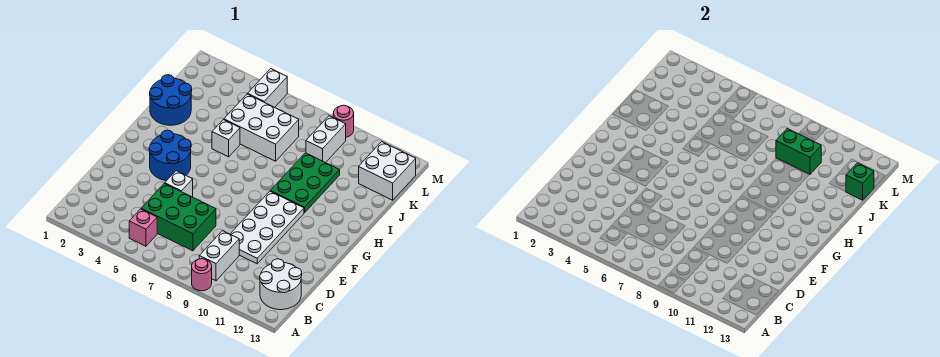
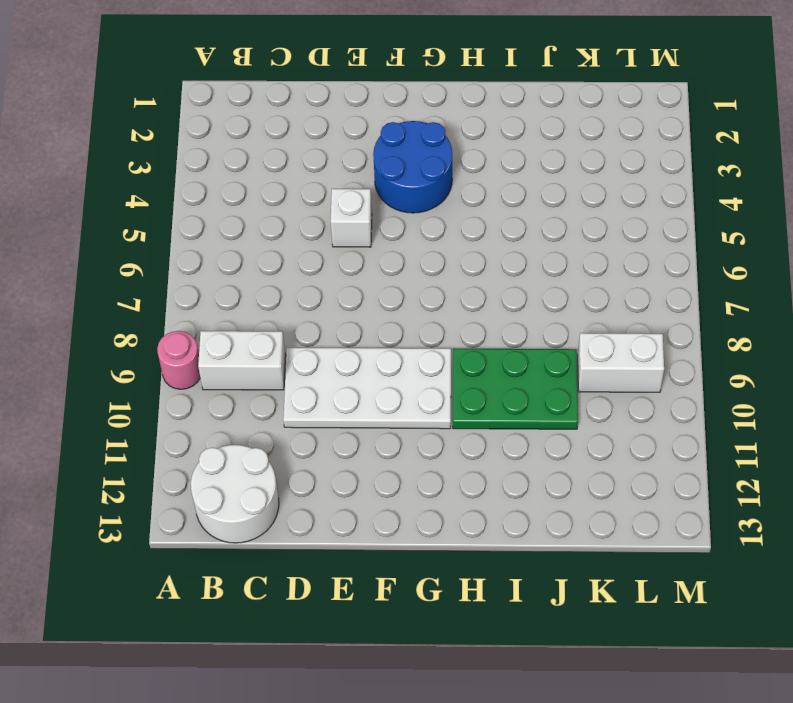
none -> pink brick B5 level 1
none -> green brick C5:D7 level 1
none -> blue round brick I1:J2 level 1

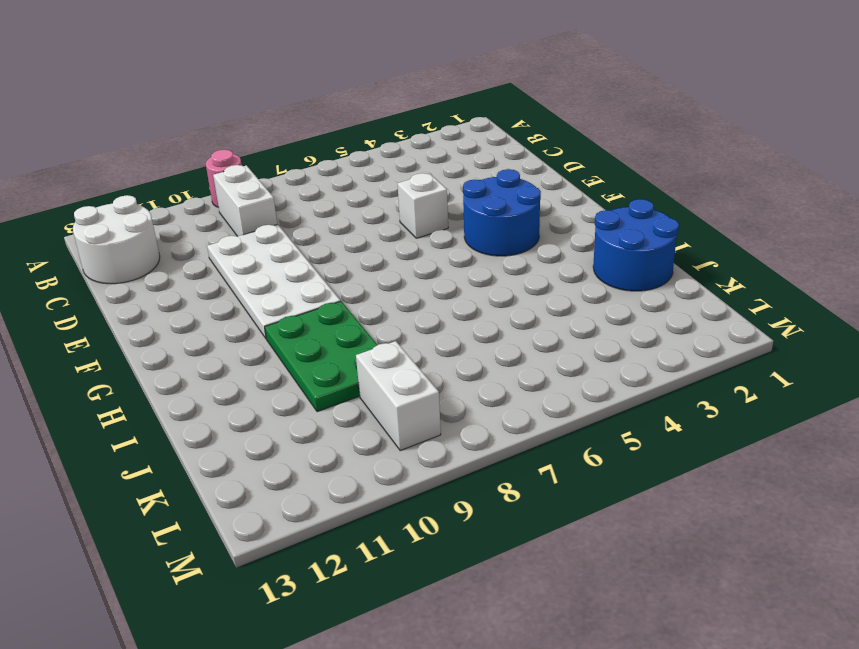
none -> pink brick B5 level 1
none -> green brick C5:D7 level 1
none -> white brick I5 level 1

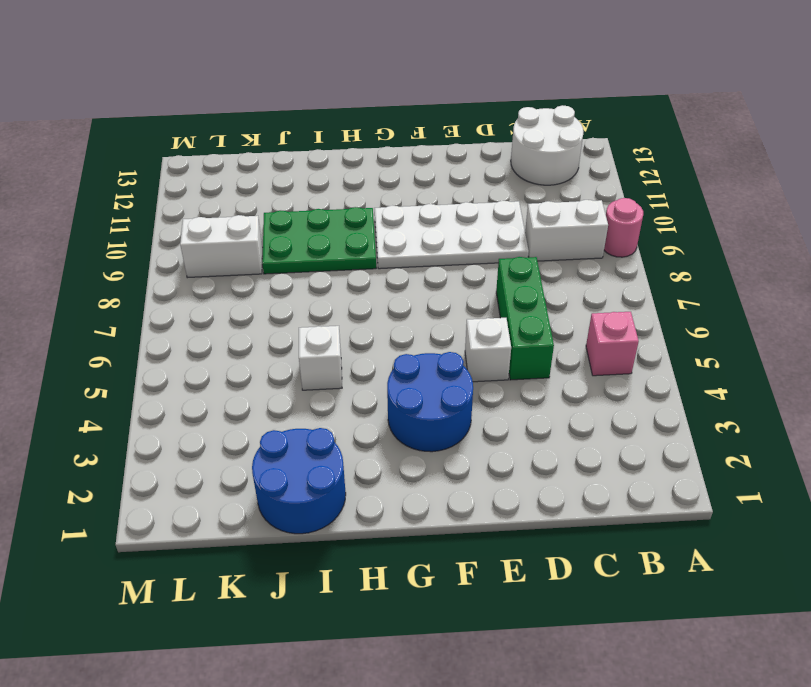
green brick D5:D7 level 1 -> green brick C5:D7 level 1
none -> white brick J5:K7 level 1
none -> white brick K12:L13 level 1
none -> white brick L5:M5 level 1

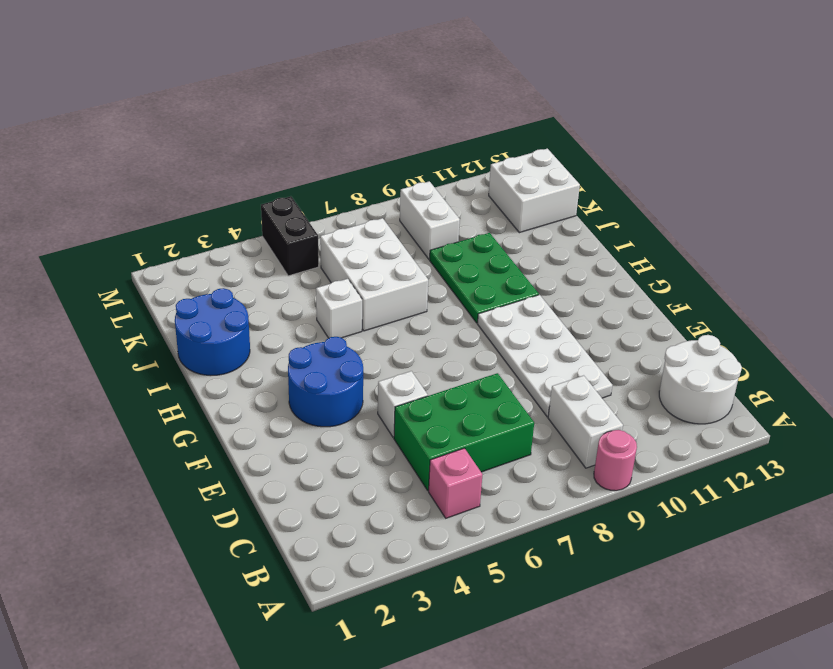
white brick I6:K7 level 1 -> white brick J5:K7 level 1
black brick L5:M5 level 1 -> white brick L5:M5 level 1
none -> pink round brick M9 level 1
none -> green brick K9:K10 level 2
none -> green brick K13 level 2

